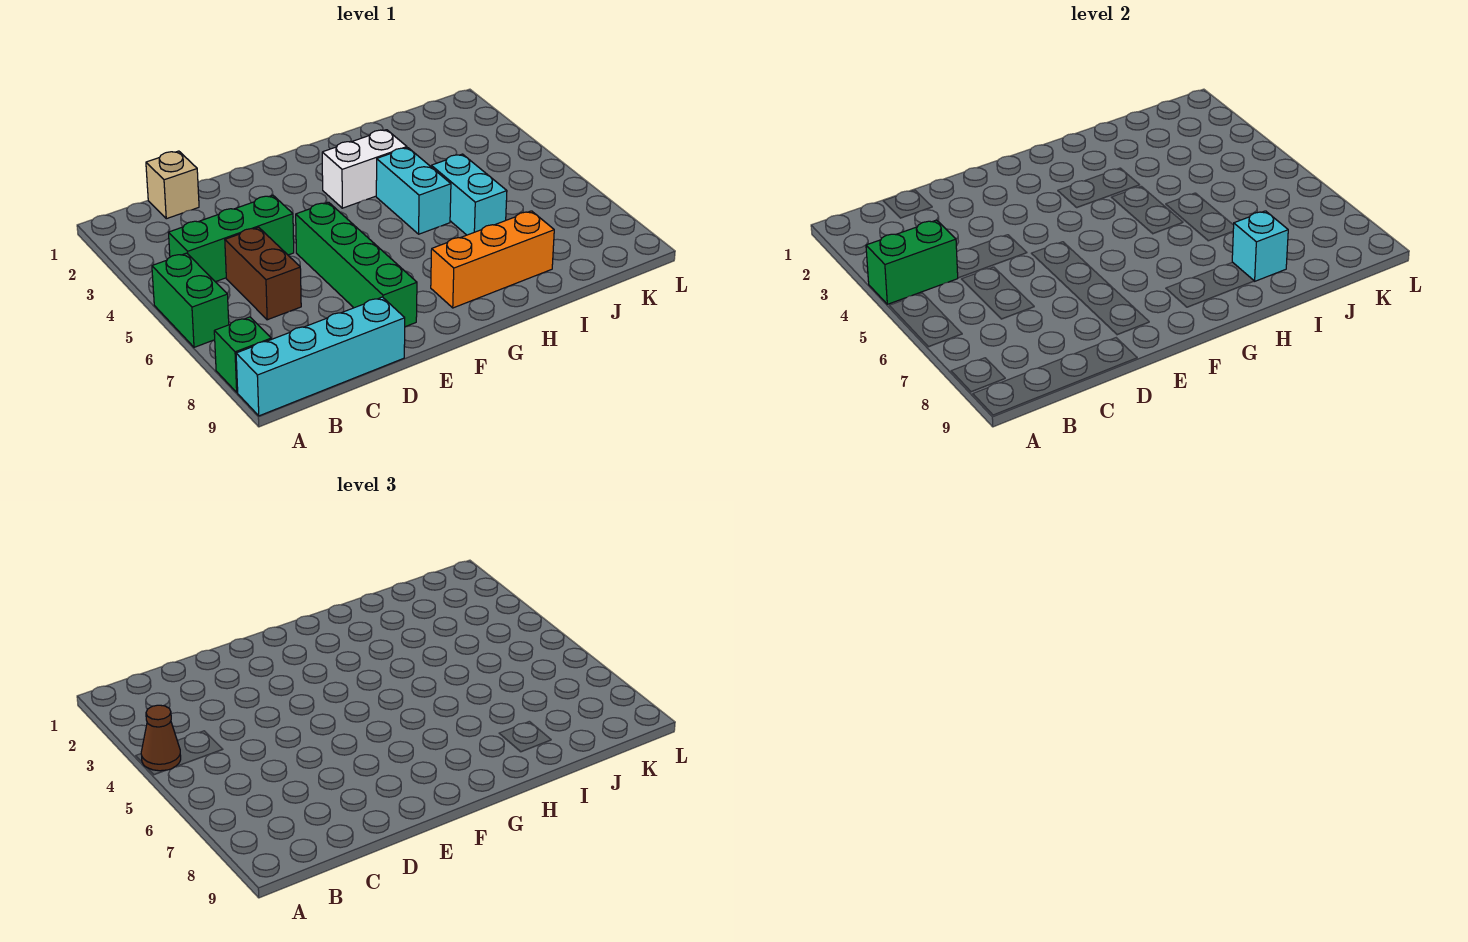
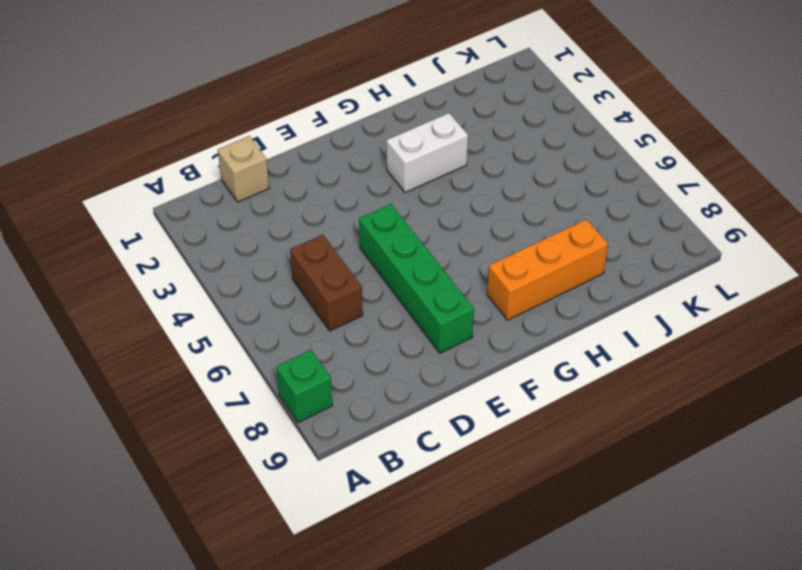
none -> green brick A5:A6 level 1
none -> cyan brick A9:D9 level 1
none -> green brick B4:D4 level 1

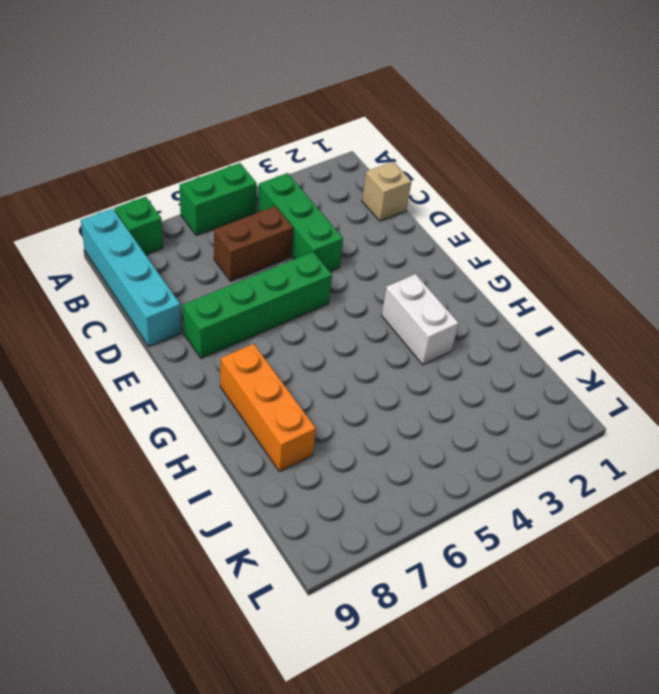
none -> cyan brick H4:H5 level 1
none -> cyan brick I5:I6 level 1
none -> green brick A4:B4 level 2

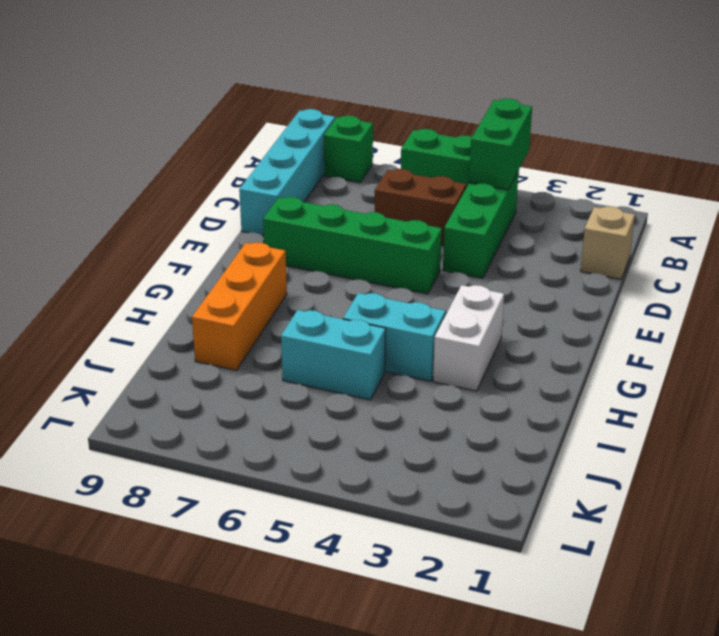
none -> cyan brick I8 level 2
none -> brown cone A4 level 3

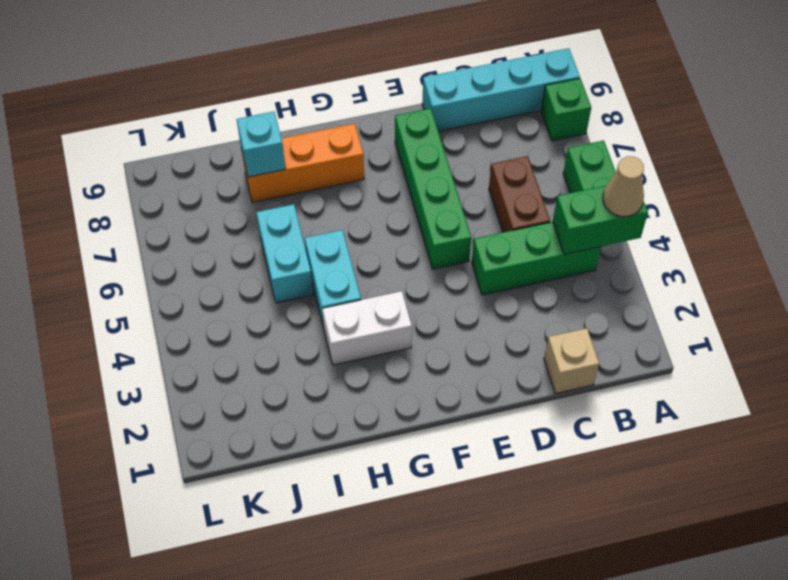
tan cone A4 level 3 -> brown cone A4 level 3

